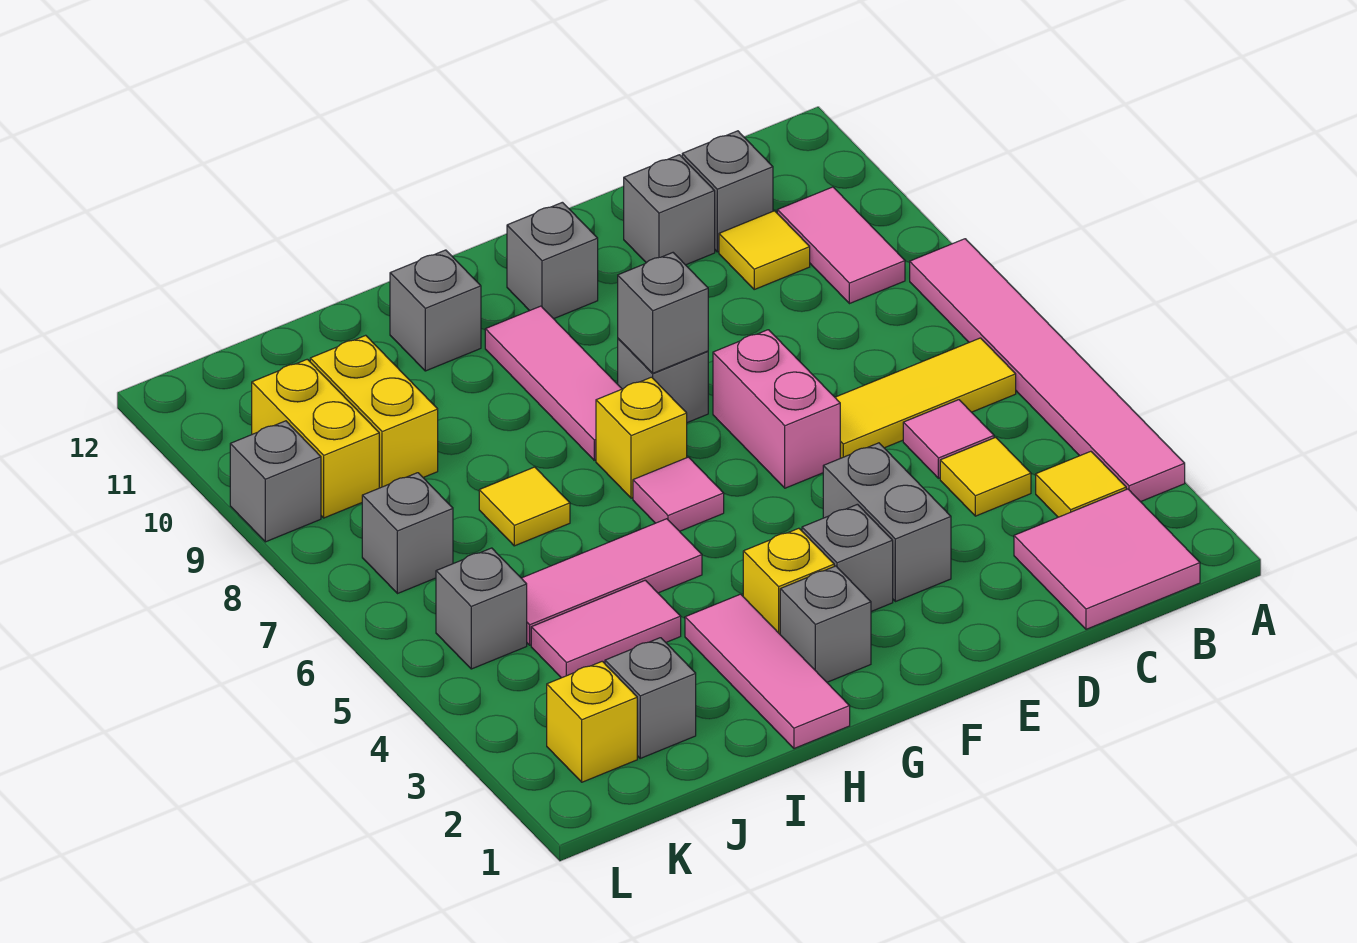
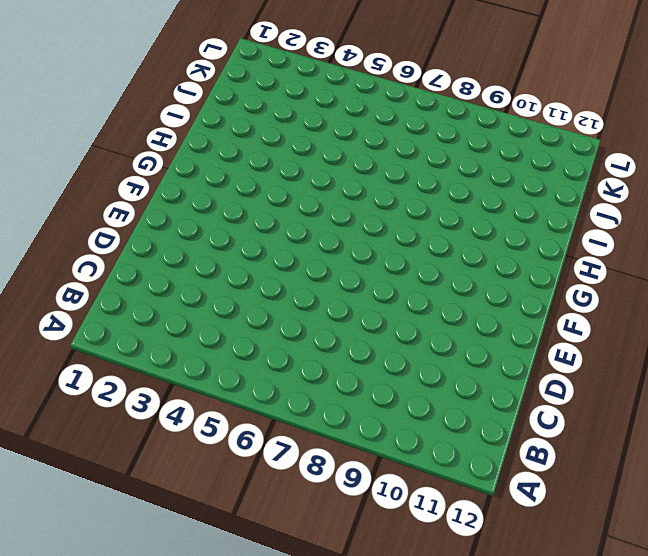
none -> pink tile A3:A8 level 1
none -> pink tile B1:C2 level 1
none -> yellow tile B3 level 1
none -> yellow tile B6:D6 level 1

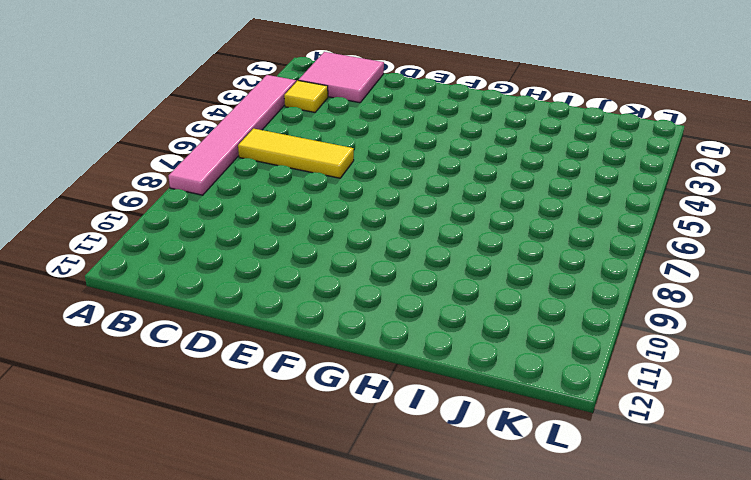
none -> pink tile B9:B10 level 1
none -> yellow tile C4 level 1
none -> pink tile C5 level 1
none -> yellow tile C10 level 1

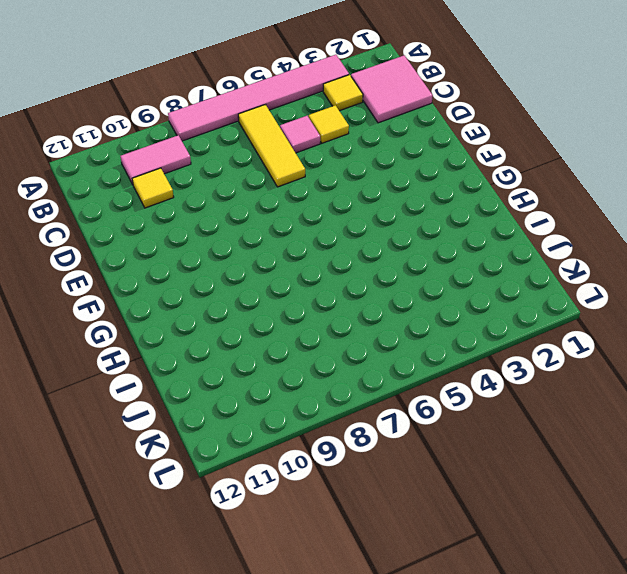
none -> grey brick C11 level 1
none -> grey brick D11 level 1
none -> grey brick E3:E4 level 1
none -> pink brick E6:E7 level 1

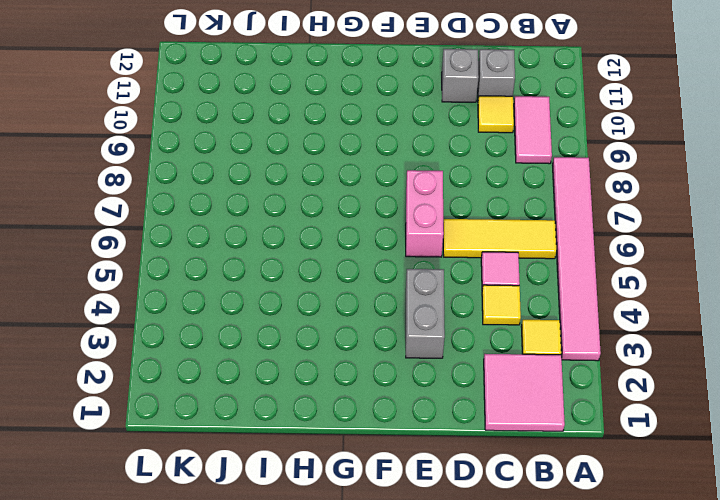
none -> grey brick F3 level 1
none -> grey brick F8 level 1
none -> grey brick F11 level 1
none -> grey brick G2 level 1

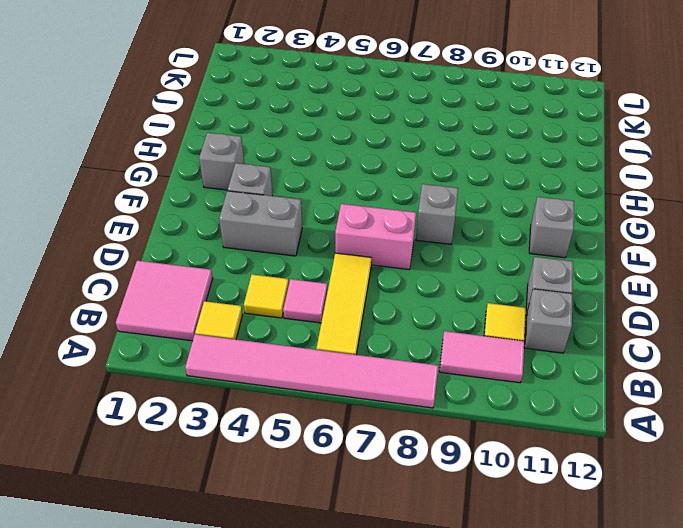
none -> yellow brick G3 level 1
none -> pink tile G6 level 1
none -> yellow brick G7 level 1
none -> pink tile G8:G10 level 1

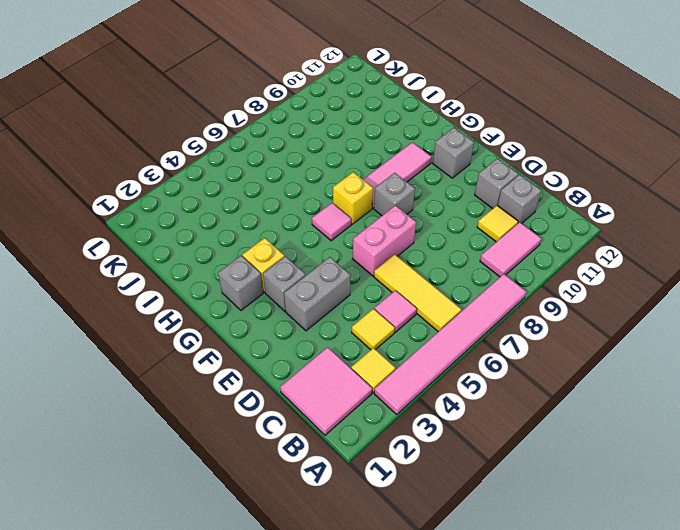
none -> pink tile H1:H3 level 1
none -> pink tile H5:J5 level 1
none -> grey brick H11 level 1
none -> pink tile I4:J4 level 1

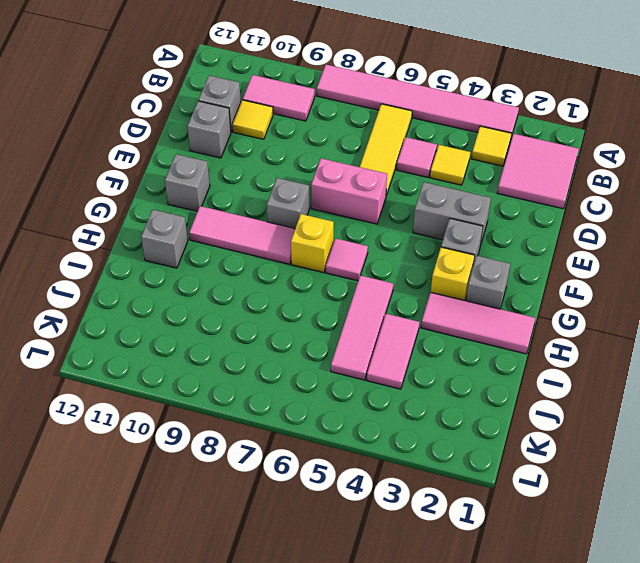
none -> yellow tile I7 level 1
none -> grey brick J2 level 1
none -> yellow brick J9:J10 level 1
none -> yellow brick K2 level 1

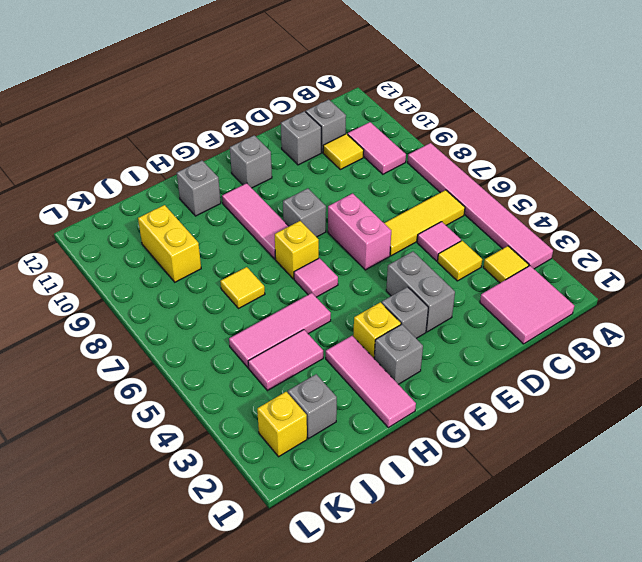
none -> grey brick K5 level 1
none -> grey brick K7 level 1
none -> yellow brick K9:K10 level 1
none -> grey brick L9 level 1

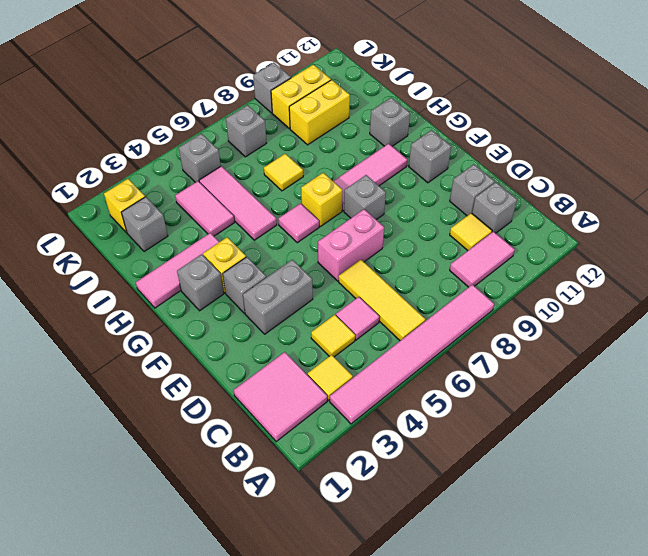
none -> grey brick F8 level 2

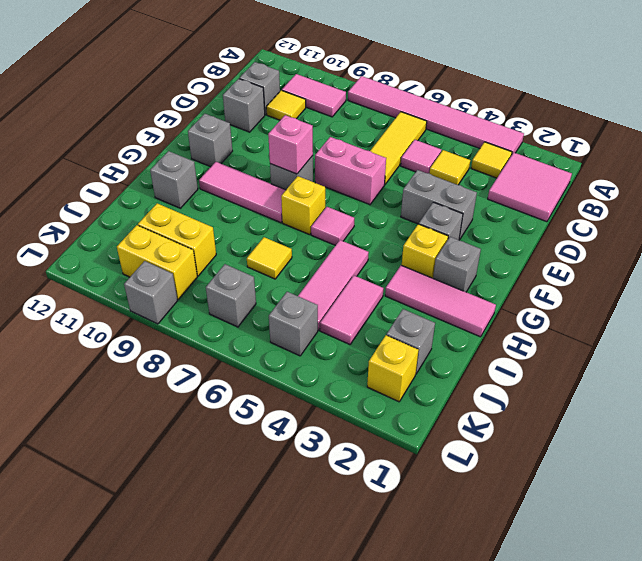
pink brick F8 level 2 -> grey brick F8 level 2

